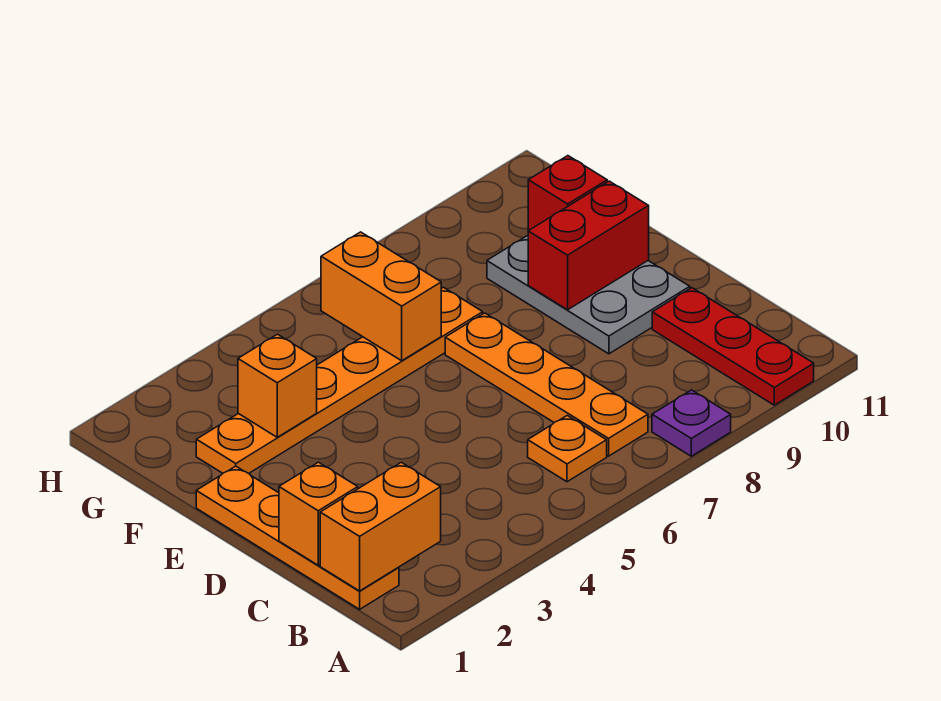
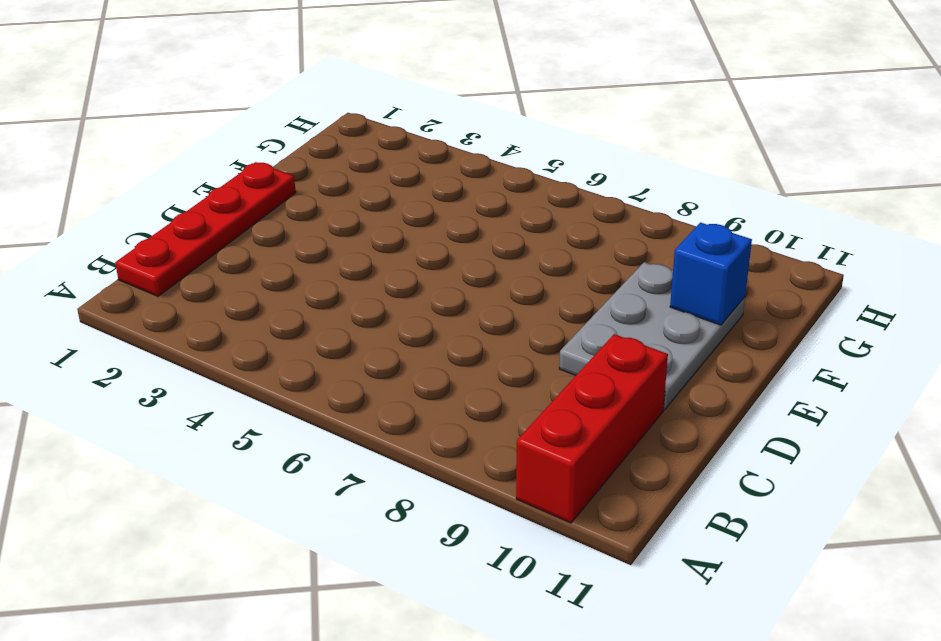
red brick A10:C10 level 1 -> red plate A10:C10 level 1
red plate B1:E1 level 1 -> orange plate B1:E1 level 1
blue brick F10 level 2 -> red brick F10 level 2
none -> purple plate A8 level 1
none -> orange plate B6 level 1
none -> orange plate B7:E7 level 1

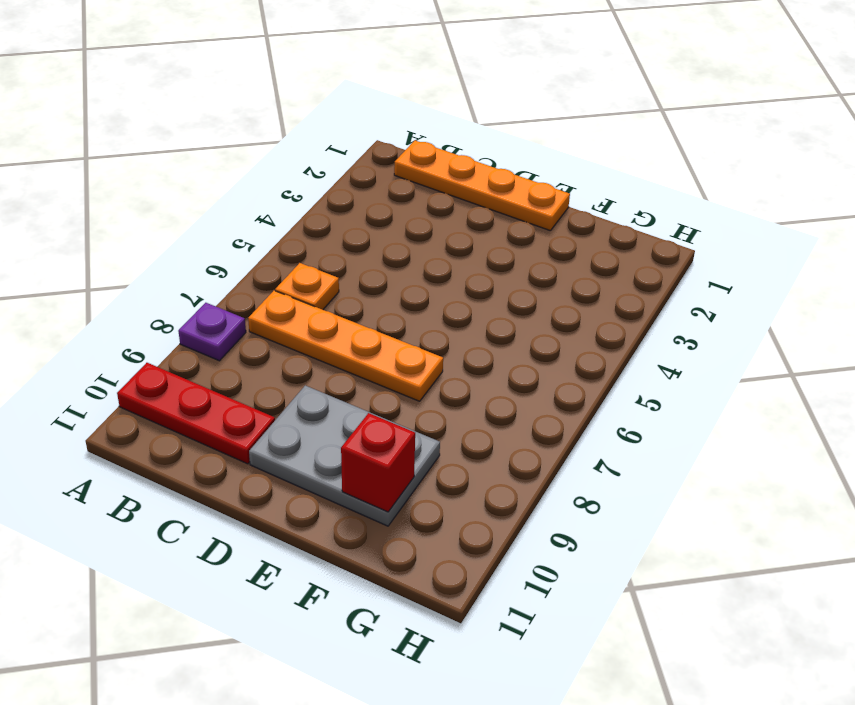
none -> orange plate F2:F7 level 1
none -> orange brick B1:B2 level 2
none -> orange brick C1 level 2

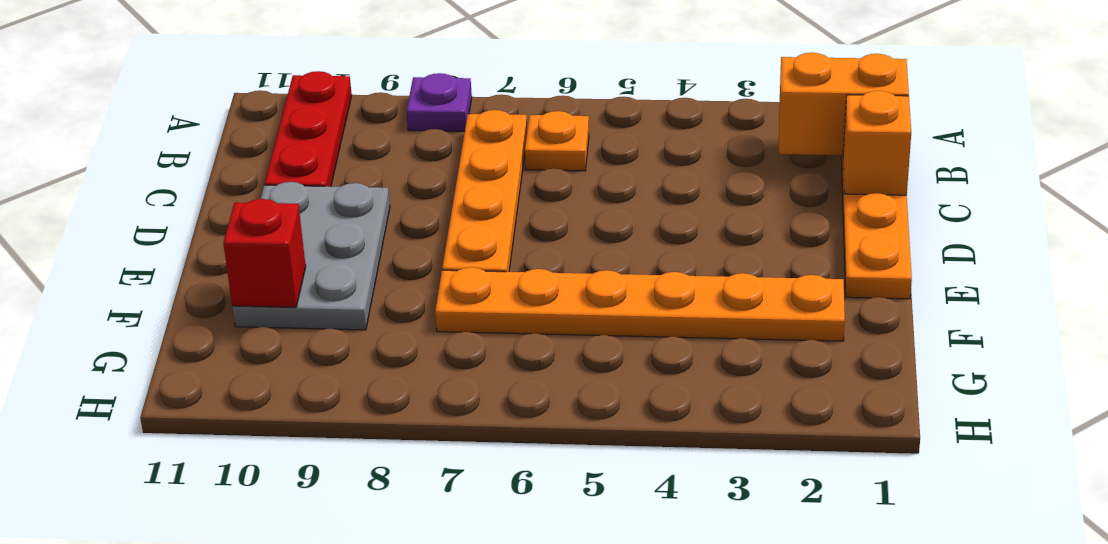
none -> red brick E9:E10 level 2
none -> orange brick F3 level 2
none -> orange brick F6:G6 level 2

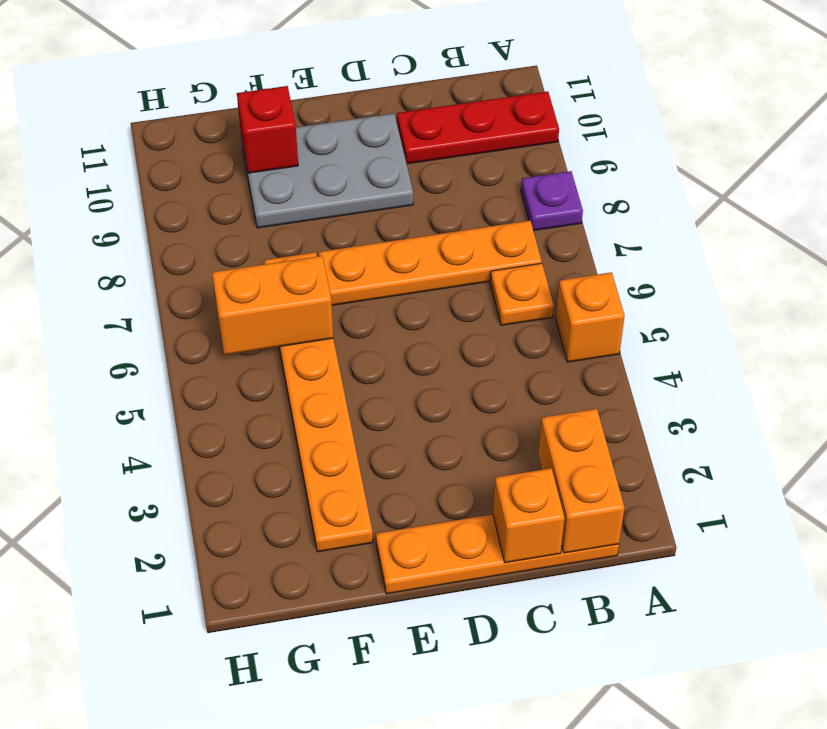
orange brick A5 level 1 -> orange brick F3 level 2
none -> red brick E9:E10 level 2

